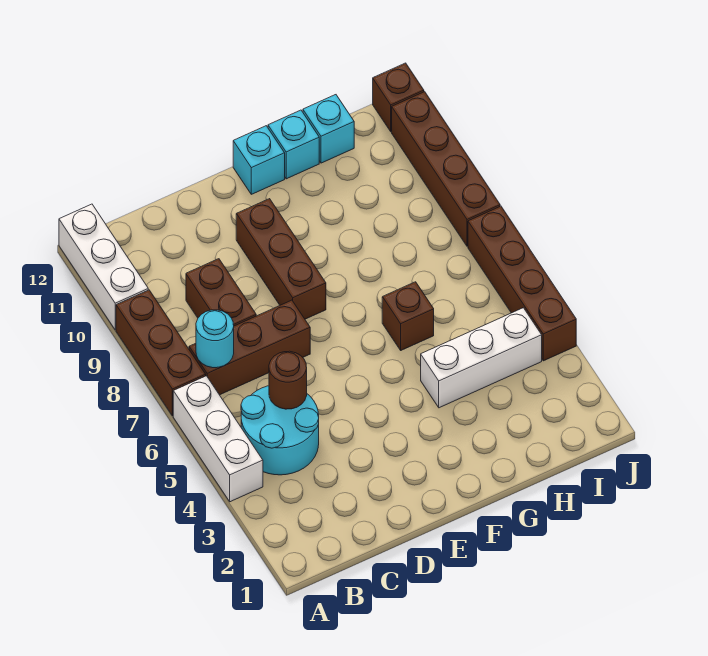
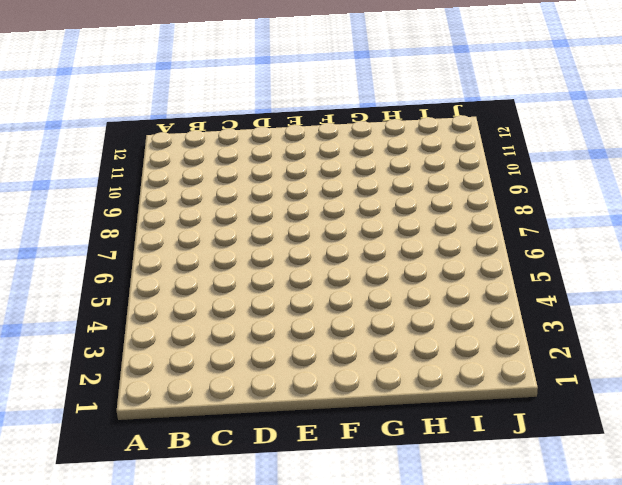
none -> white brick A4:A6 level 1
none -> brown brick A7:A9 level 1
none -> white brick A10:A12 level 1

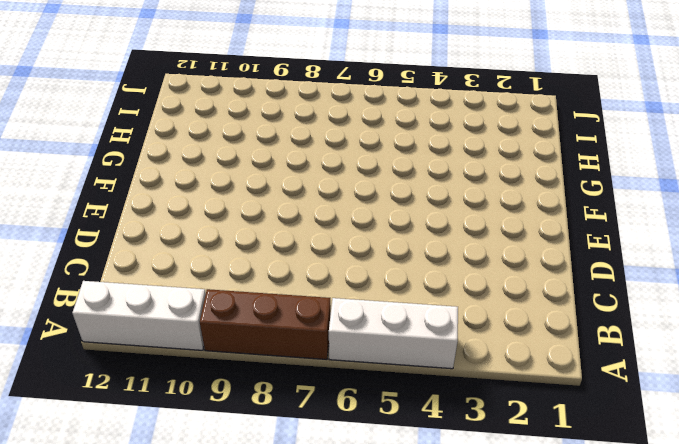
none -> cyan round brick B4:C5 level 1
none -> brown brick B7:D7 level 1
none -> brown brick C8:C9 level 1

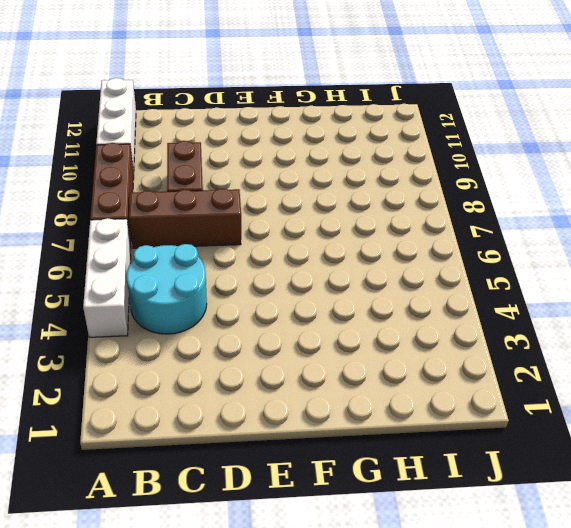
none -> brown brick E8:E10 level 1
none -> cyan brick F12 level 1
none -> white brick G4:I4 level 1

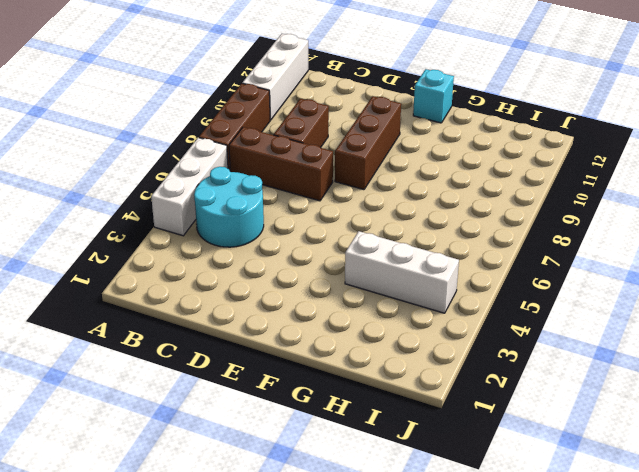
none -> brown brick G6 level 1
none -> cyan brick G12 level 1
none -> cyan brick H12 level 1

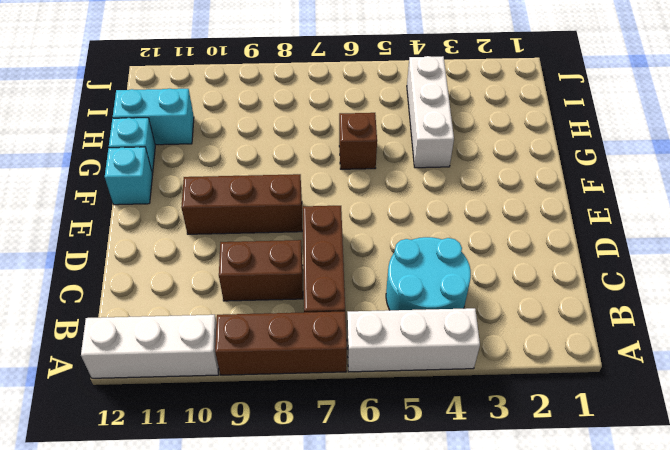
cyan brick H11:H12 level 1 -> cyan brick H12 level 1
none -> brown brick J4:J7 level 1
none -> brown brick J8:J11 level 1
none -> brown brick J12 level 1

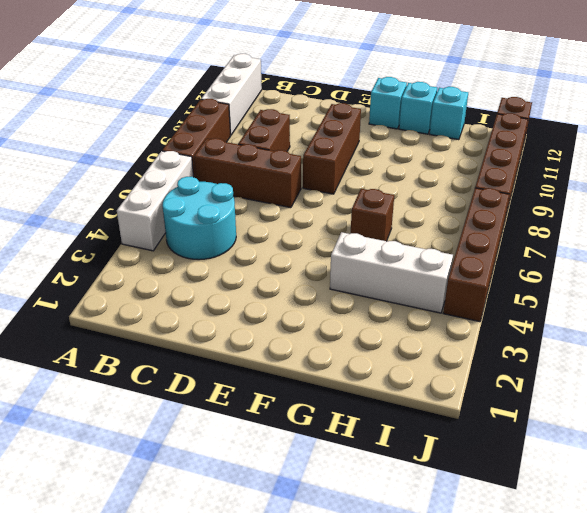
none -> cyan round brick B7 level 2
none -> brown round brick C5 level 2

